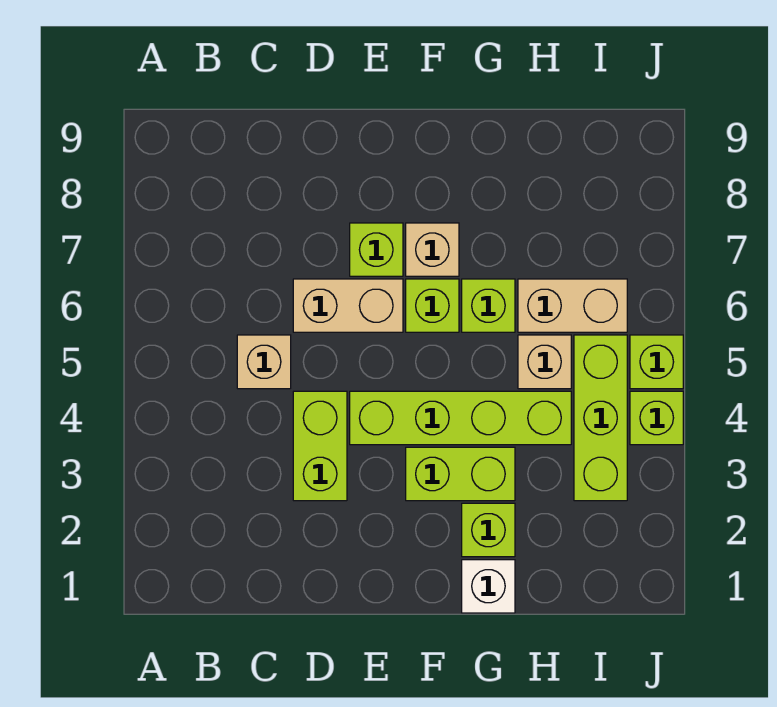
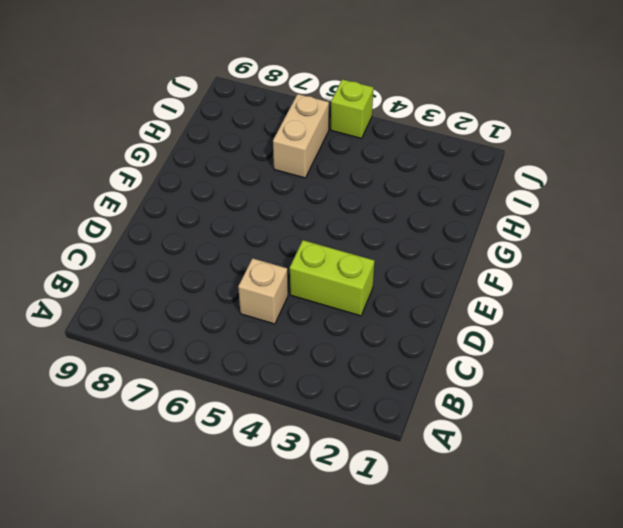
none -> tan brick D6:E6 level 1
none -> lime brick E4:H4 level 1
none -> lime brick E7 level 1

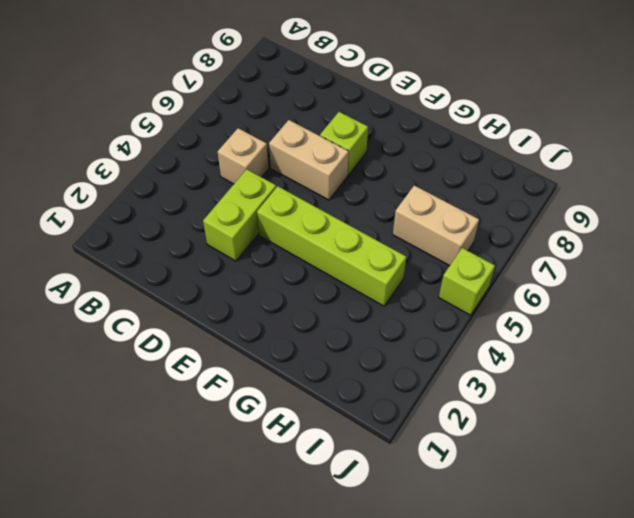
none -> lime brick F3:G3 level 1
none -> lime brick F6 level 1
none -> tan brick F7 level 1

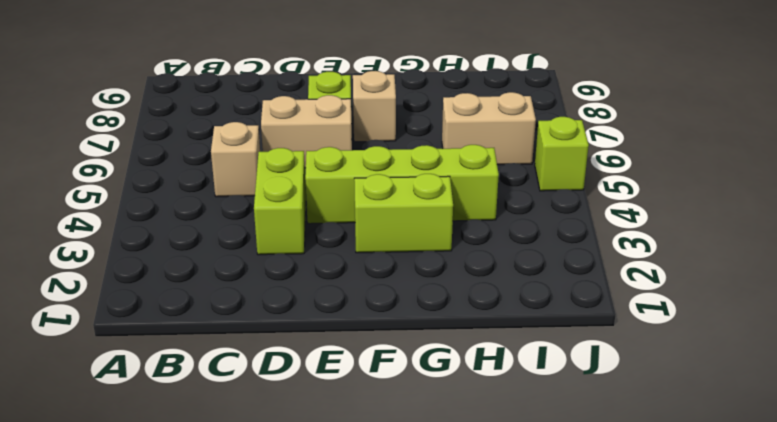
none -> lime brick F6 level 1
none -> white brick G1 level 1
none -> lime brick G2 level 1

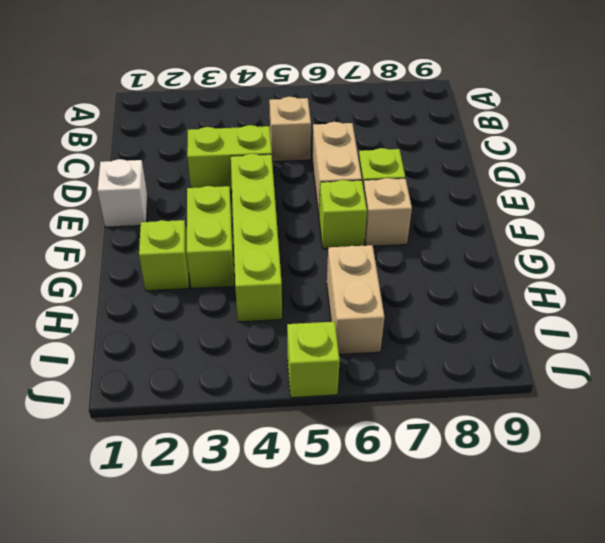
white brick E1 level 1 -> white brick G1 level 1
none -> lime brick G6 level 1
none -> tan brick H5 level 1
none -> lime brick I3:I5 level 1

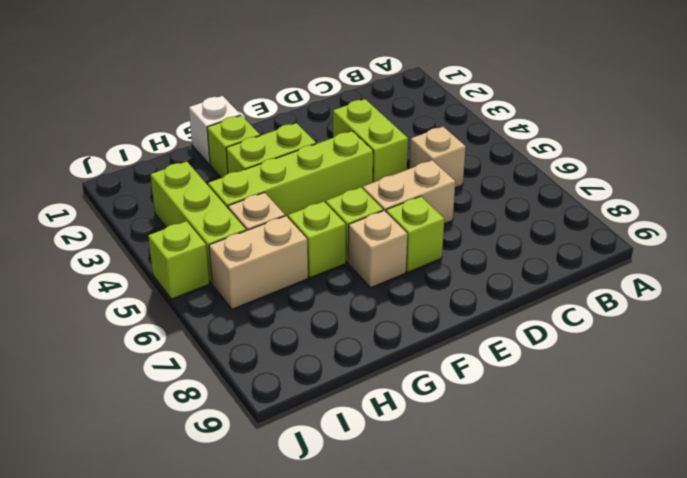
none -> lime brick J4 level 1

